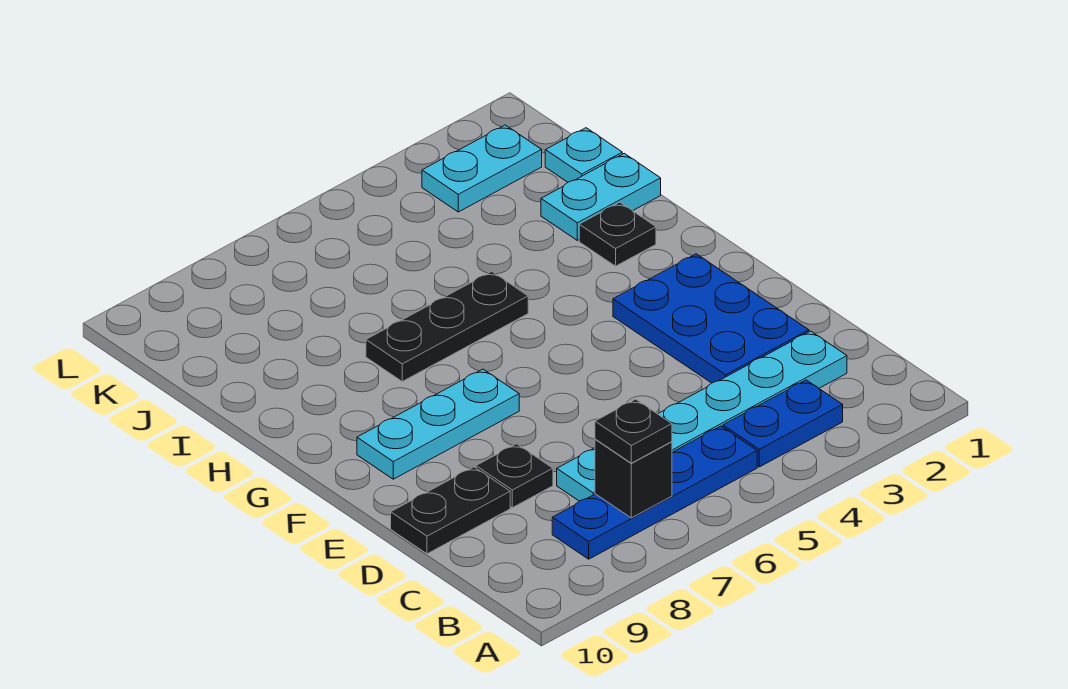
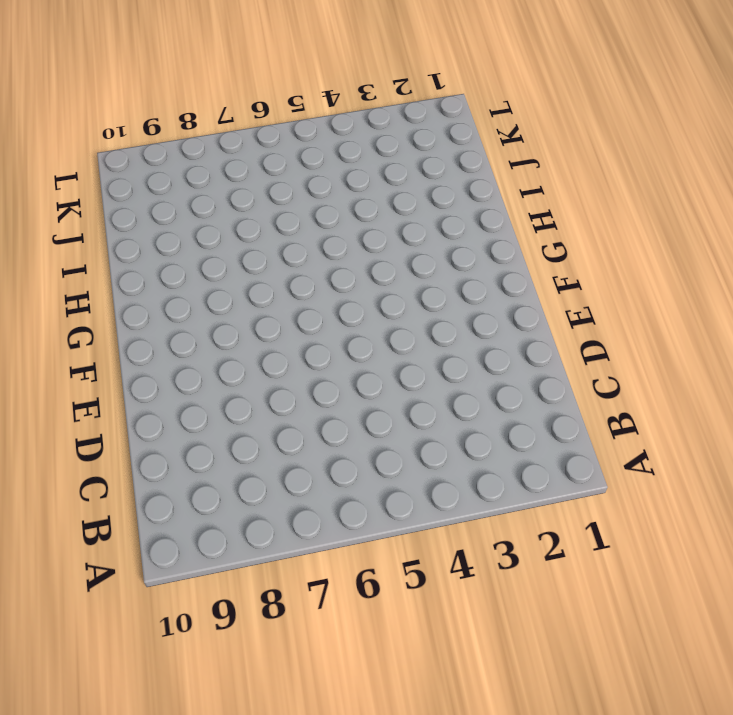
none -> blue plate B3:B4 level 1
none -> blue plate B5:B8 level 1
none -> cyan plate C2:C7 level 1

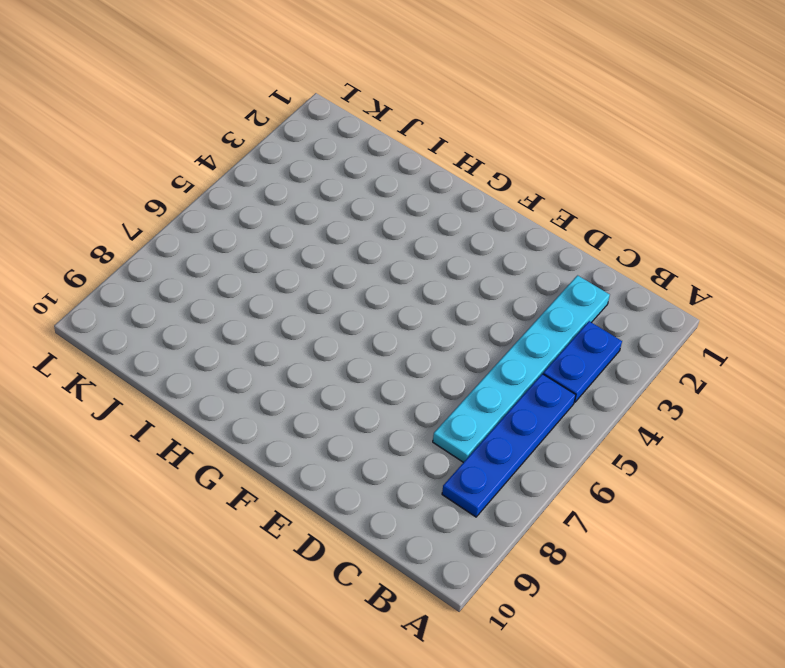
none -> blue plate D2:F3 level 1
none -> black plate D8 level 1
none -> black plate D9:D10 level 1

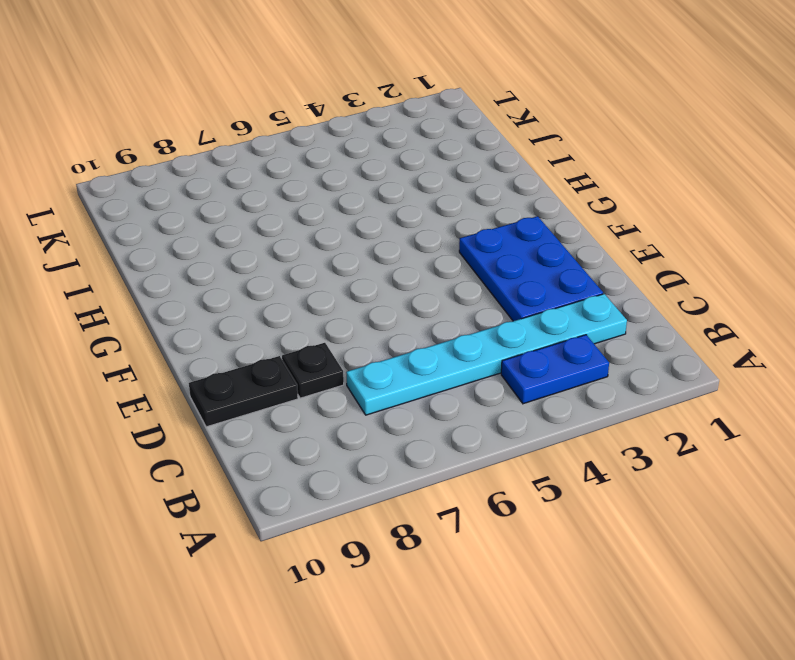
none -> blue plate B5:B8 level 1
none -> cyan plate F7:F9 level 1
none -> black plate H2 level 1

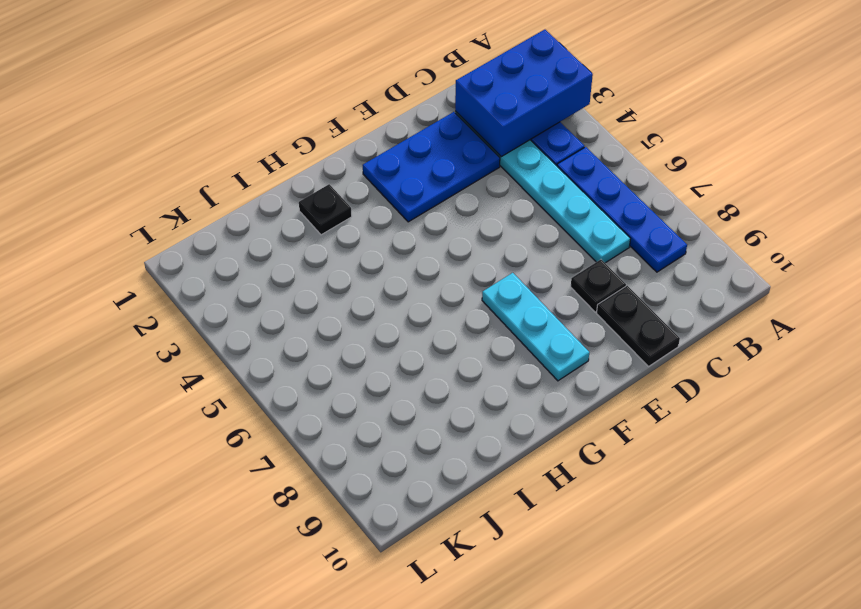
blue brick A2:C3 level 2 -> none
none -> black plate H5:H7 level 1
none -> cyan plate I1:I2 level 1
none -> cyan plate J1 level 1

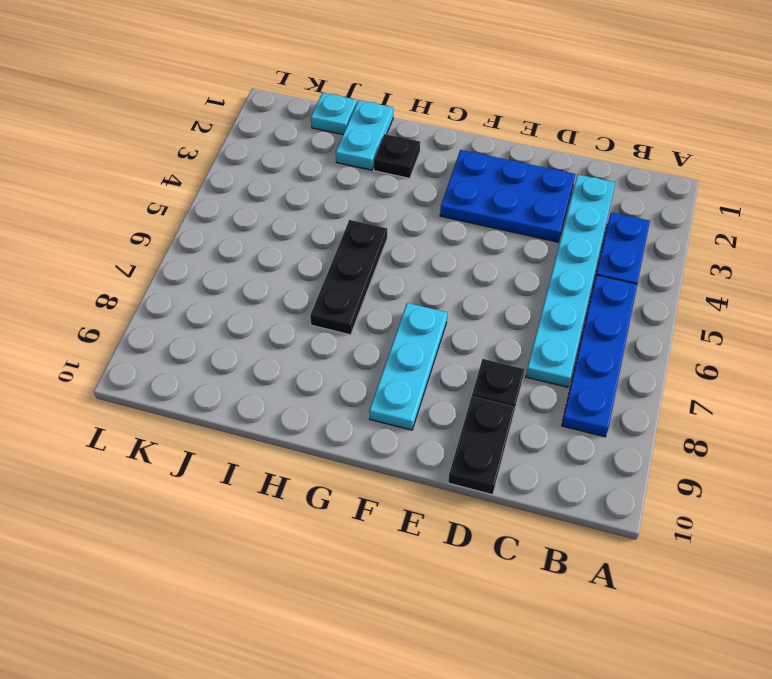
none -> cyan plate K2:K3 level 1
none -> black brick B7 level 2
none -> black plate B7 level 3

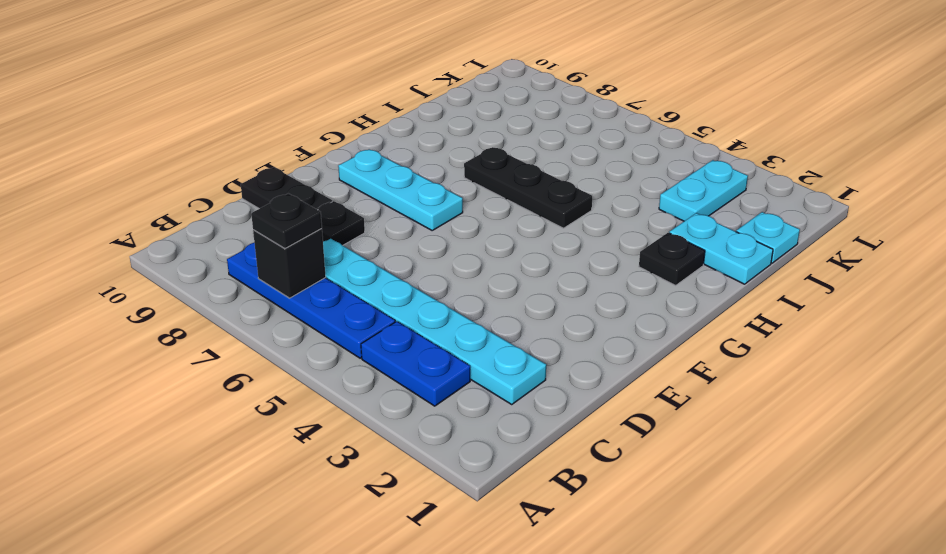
cyan plate J3:K3 level 1 -> cyan plate K2:K3 level 1
none -> blue plate D2:F3 level 1

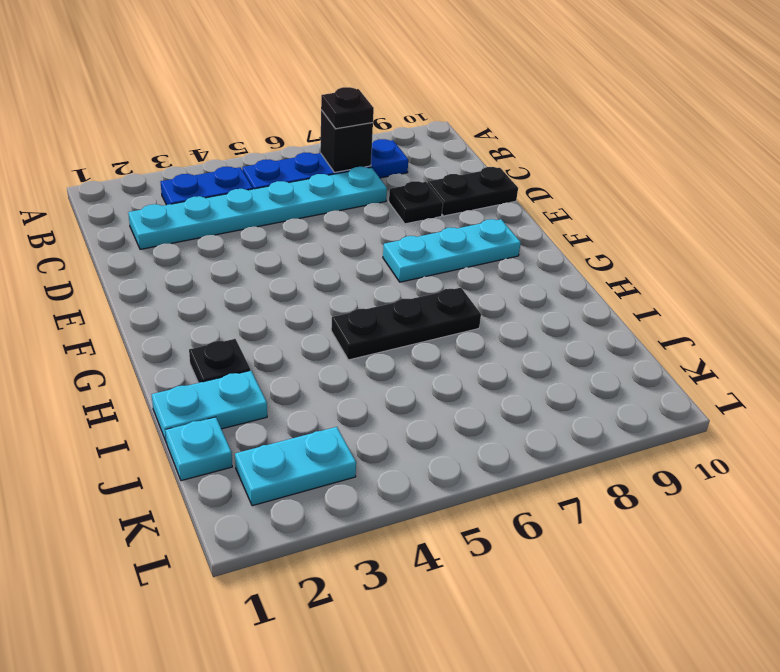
none -> blue plate D2:F3 level 1

